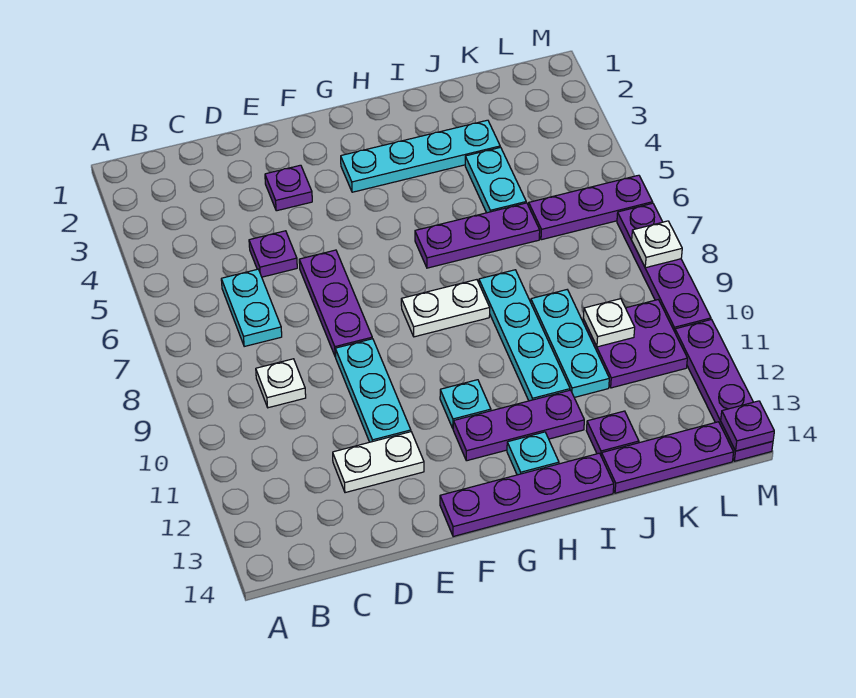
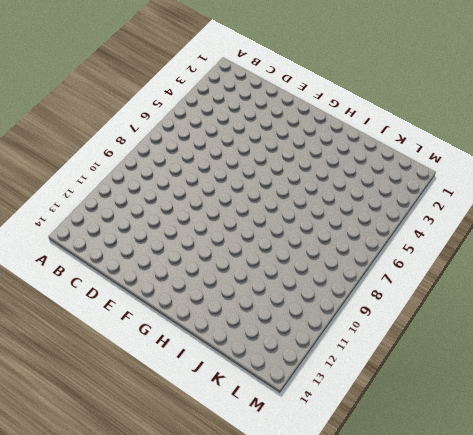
none -> cyan plate C6:C7 level 1
none -> white plate C9 level 1
none -> purple plate D5 level 1

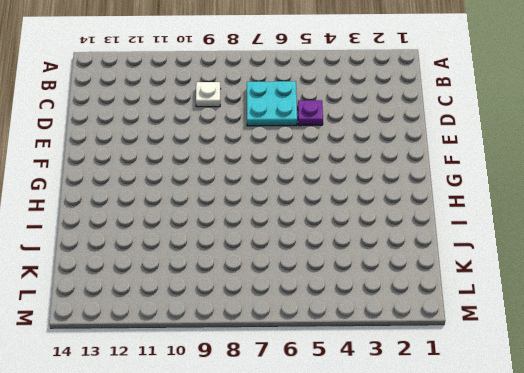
cyan plate C6:D7 level 1 -> cyan plate C6:C7 level 1
none -> white plate D12:E12 level 1
none -> purple plate E3 level 1
none -> purple plate E6:E8 level 1

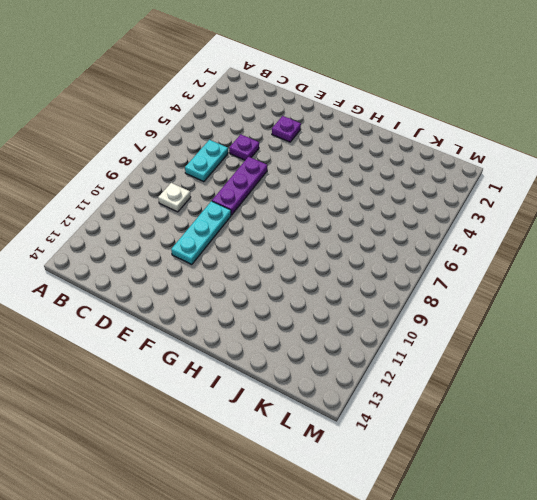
none -> white plate D12:E12 level 1
none -> purple plate F14:I14 level 1
none -> cyan plate G3:J3 level 1

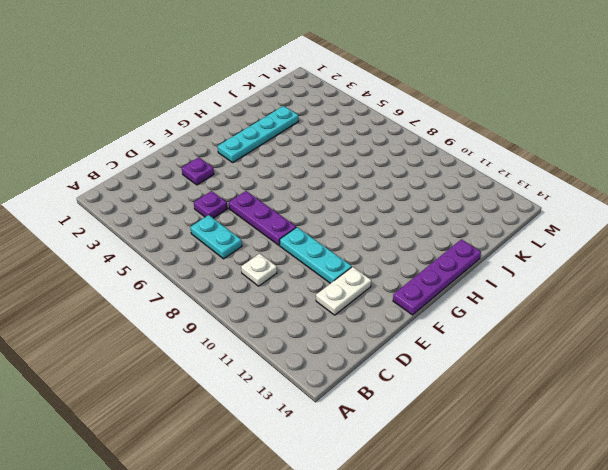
none -> white plate G8:H8 level 1
none -> cyan plate G11 level 1
none -> purple plate G12:I12 level 1

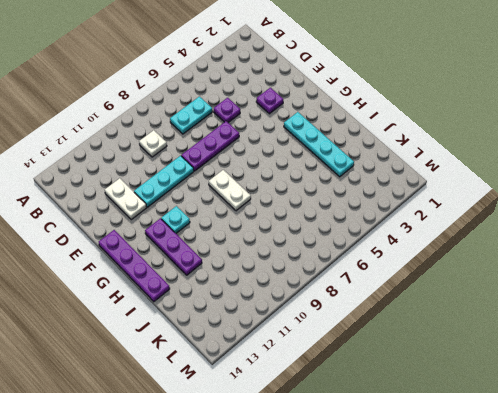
none -> purple plate H6:J6 level 1
none -> cyan plate H13 level 1
none -> cyan plate I8:I11 level 1

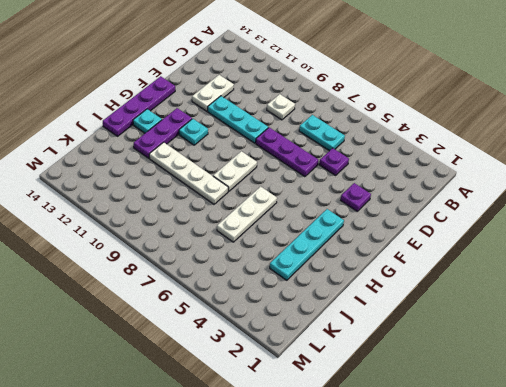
white plate H6:J6 level 1 -> purple plate H6:J6 level 1
white plate I8:I11 level 1 -> cyan plate I8:I11 level 1
none -> cyan plate J4:J5 level 1
none -> cyan plate J9:J11 level 1
none -> purple plate J13 level 1

